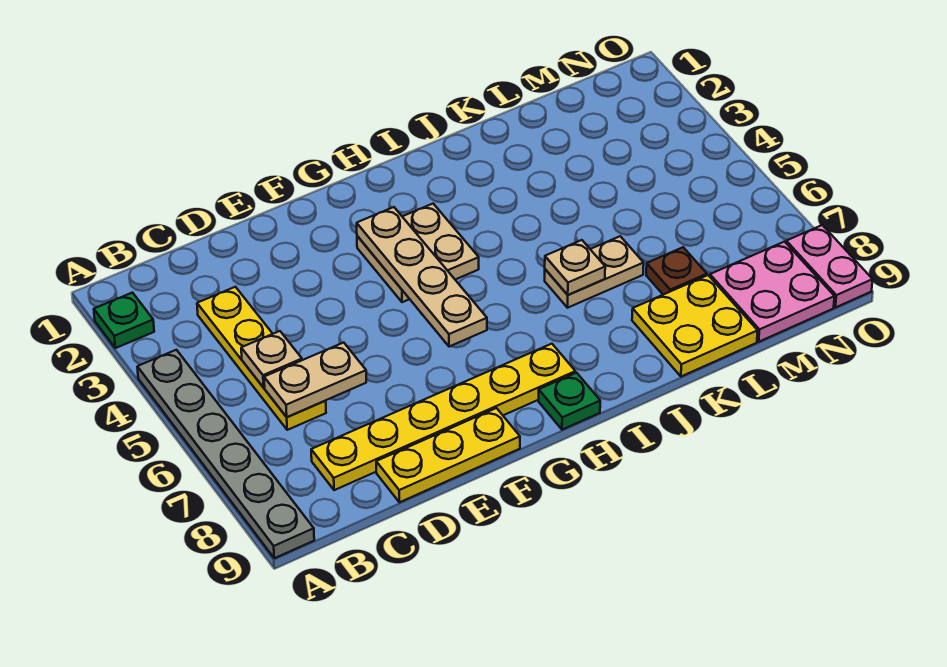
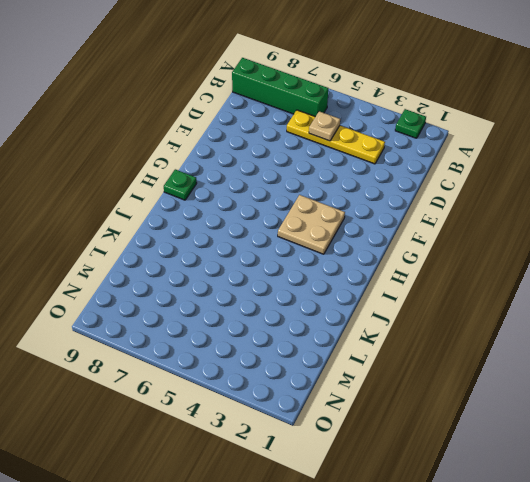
green brick B6:B9 level 1 -> none
none -> grey plate A4:A9 level 1
none -> yellow plate C8:H8 level 1
none -> yellow plate D9:F9 level 1

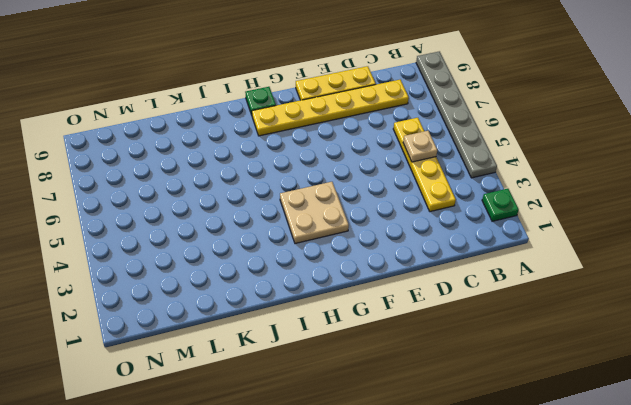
none -> tan plate J6:K6 level 1
none -> yellow plate K8:L9 level 1
none -> brown plate L7 level 1

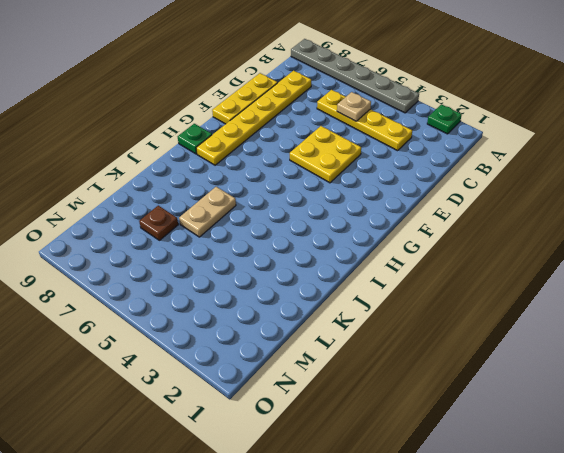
yellow plate E4:F5 level 1 -> yellow plate K8:L9 level 1
none -> tan plate G3:H4 level 1
none -> pink plate M8:N9 level 1
none -> pink plate O8:O9 level 1

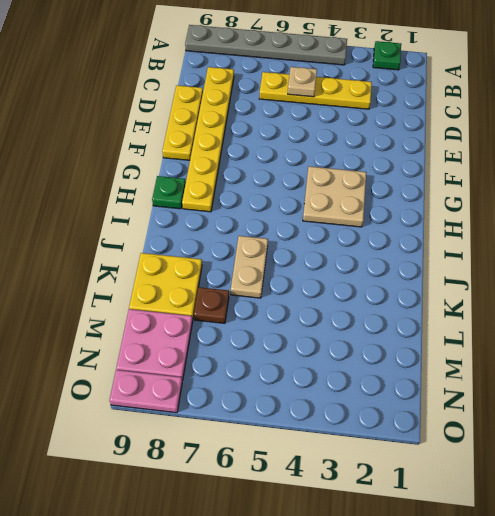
none -> tan plate C6:D6 level 2
none -> tan plate G3:G6 level 2
none -> tan plate J6 level 2

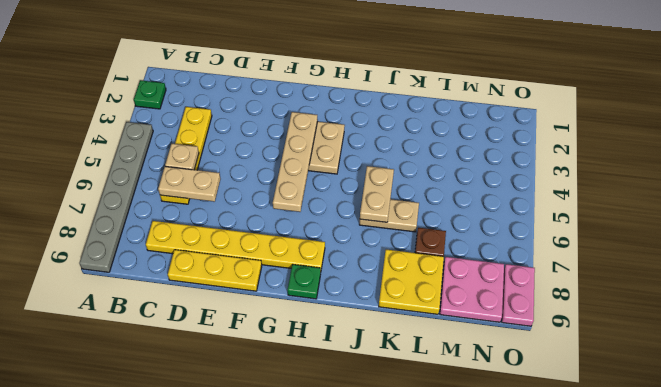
tan plate J5:J6 level 2 -> tan plate J6 level 2

